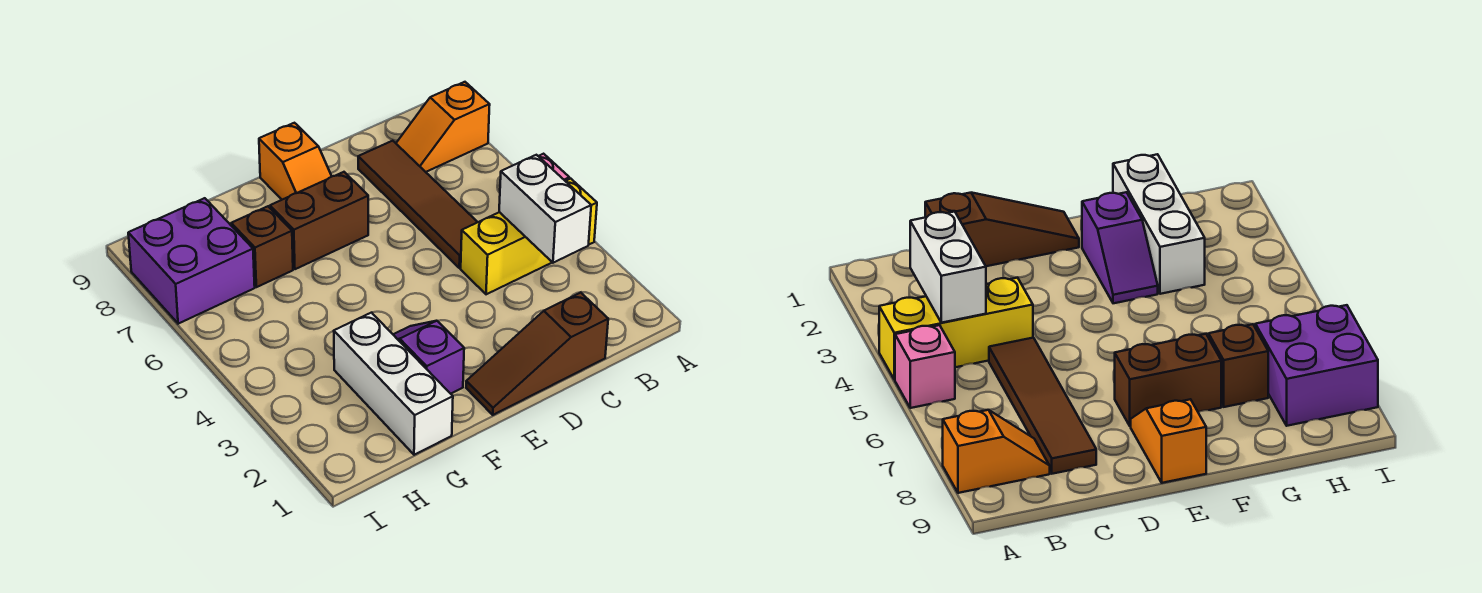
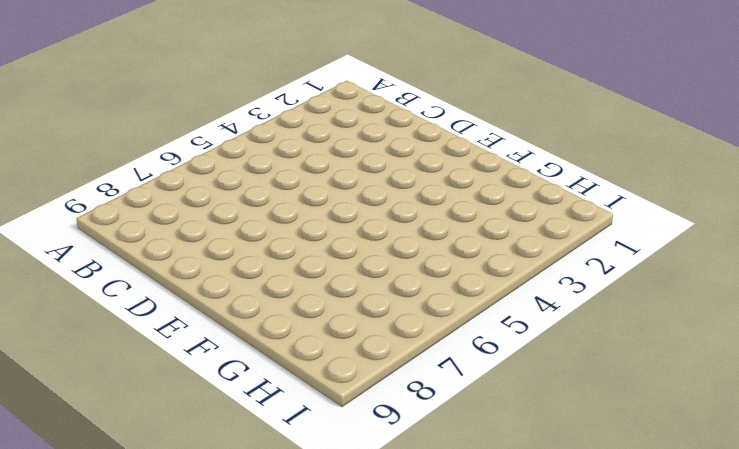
none -> yellow brick A4:C4 level 1
none -> pink brick A5 level 1
none -> orange slope A8:B8 level 1 top A

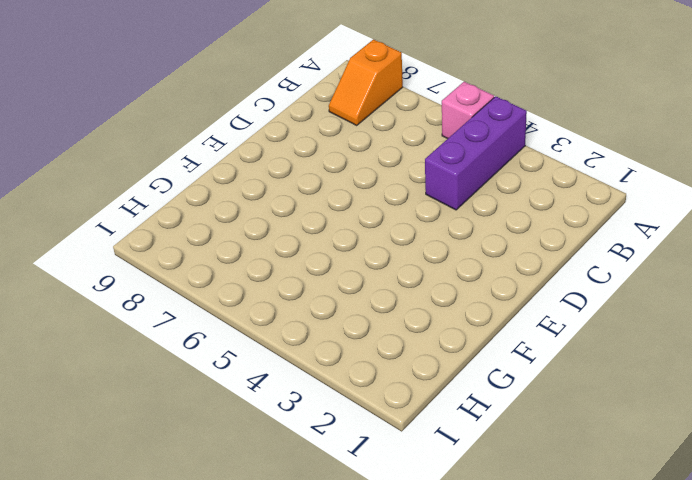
purple brick A4:C4 level 1 -> yellow brick A4:C4 level 1
none -> brown slope C1:E1 level 1 top C
none -> brown tile C5:C8 level 1
none -> brown brick E7:F7 level 1

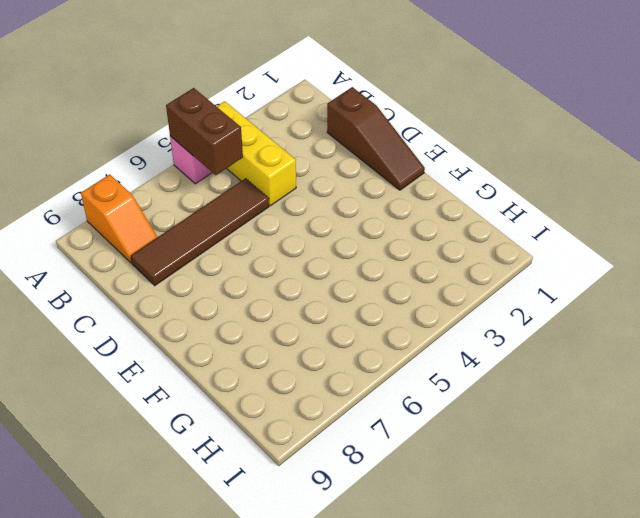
brown brick A5:B5 level 2 -> brown brick E7:F7 level 1
none -> orange slope E8:E9 level 1 top 9
none -> purple slope F2:F3 level 1 top 2
none -> white brick G1:G3 level 1

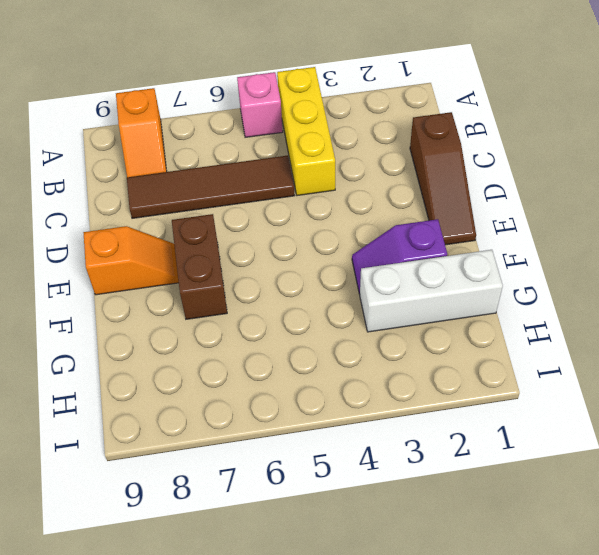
none -> brown brick G7 level 1
none -> purple brick H7:I8 level 1
none -> white brick B3:B4 level 2

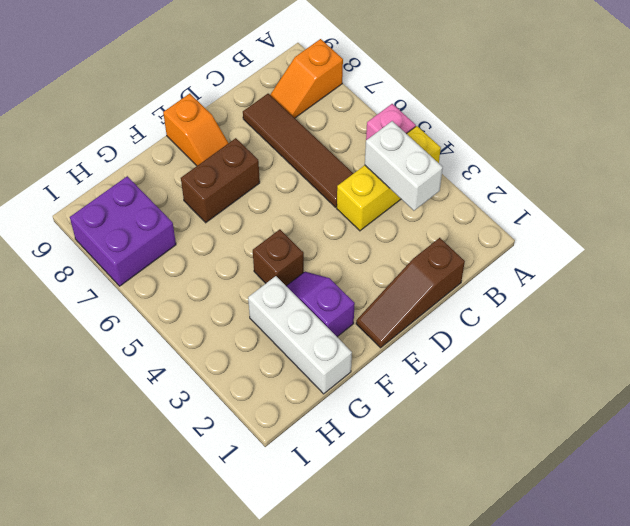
brown brick F4 level 1 -> brown brick G7 level 1

